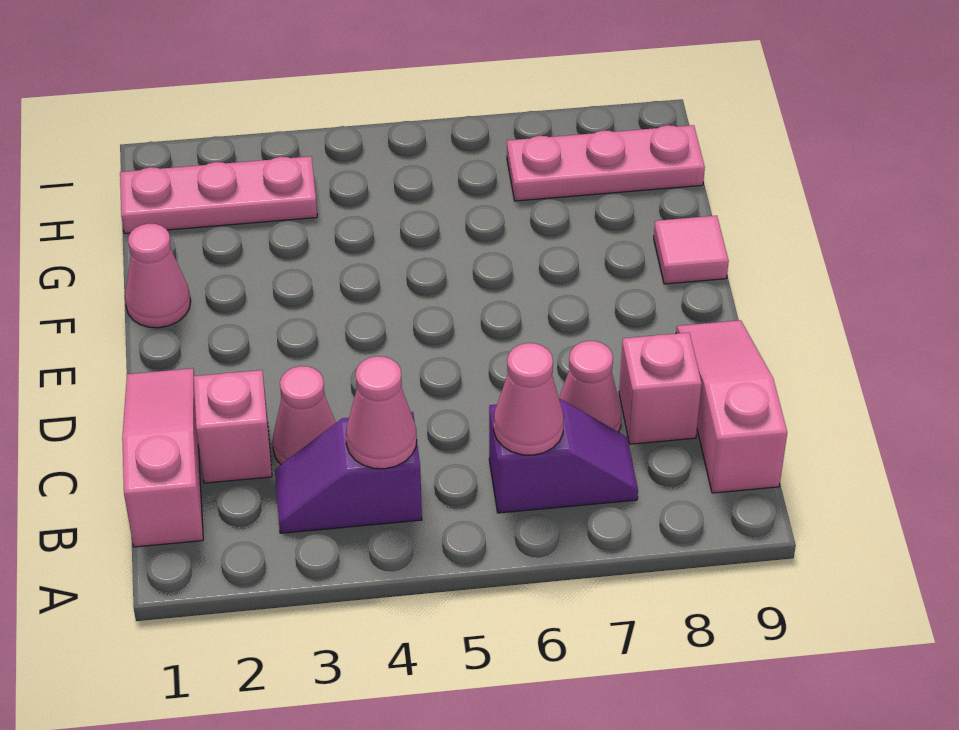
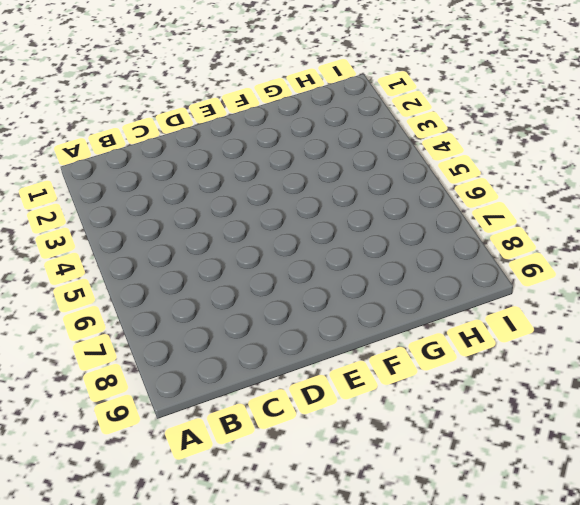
none -> pink slope B1:D1 level 1 top B
none -> purple slope B3:B4 level 1 top 4
none -> purple slope B6:B7 level 1 top 6

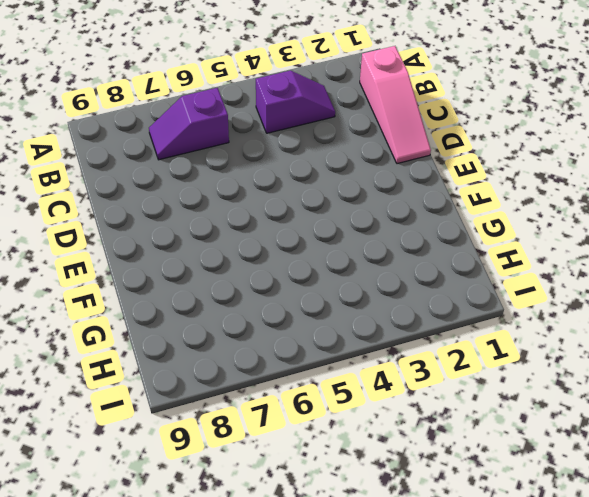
none -> pink slope B9:D9 level 1 top B
none -> pink brick C2 level 1
none -> pink cone C3 level 1

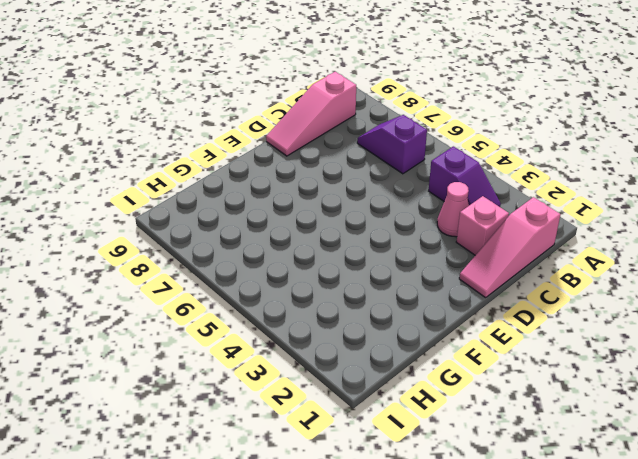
none -> pink cone C7 level 1
none -> pink brick C8 level 1
none -> pink cone F1 level 1

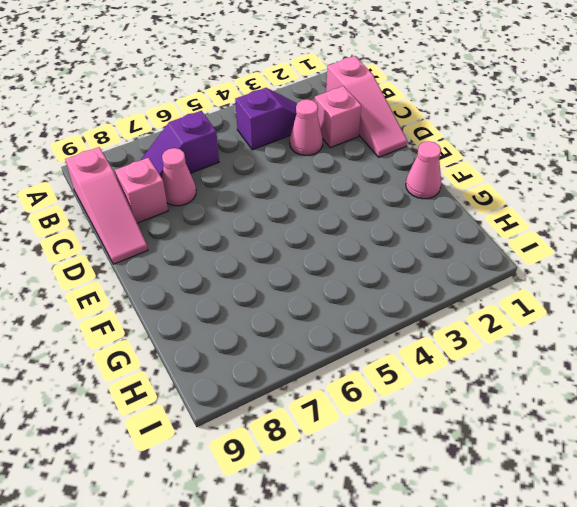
none -> pink tile F9 level 1
none -> pink plate H1:H3 level 1
none -> pink plate H7:H9 level 1

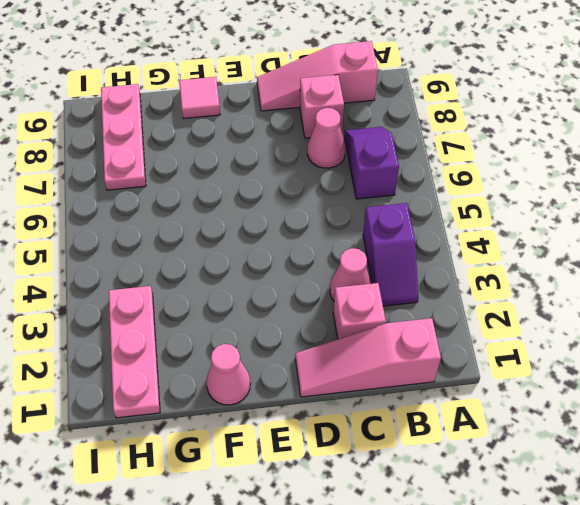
none -> pink cone B4 level 2
none -> pink cone B6 level 2

